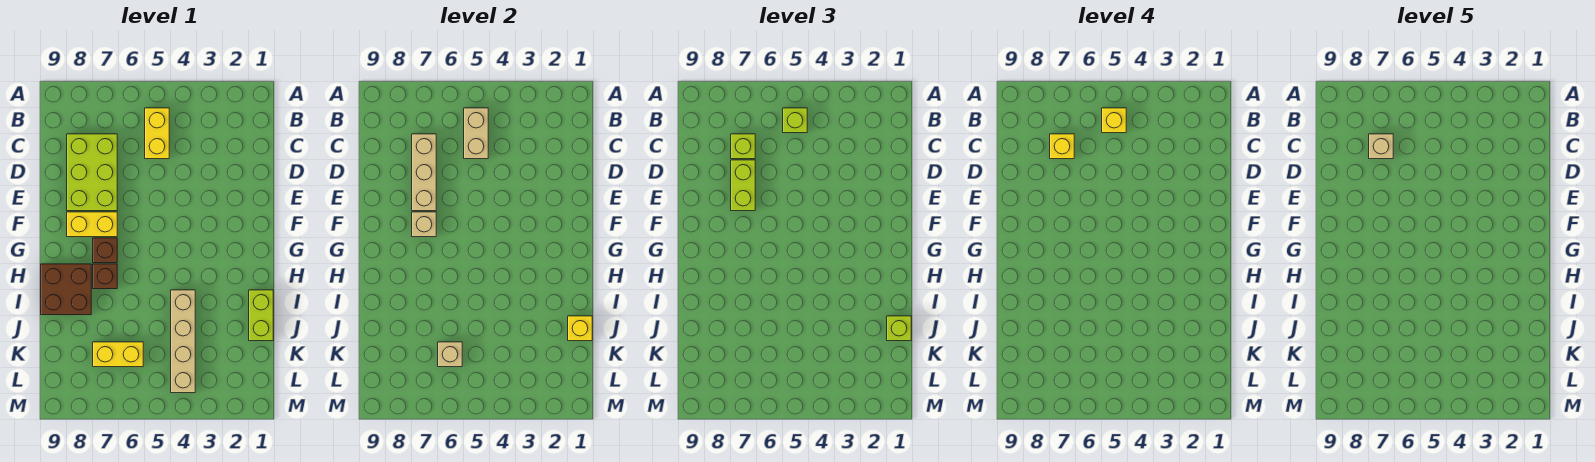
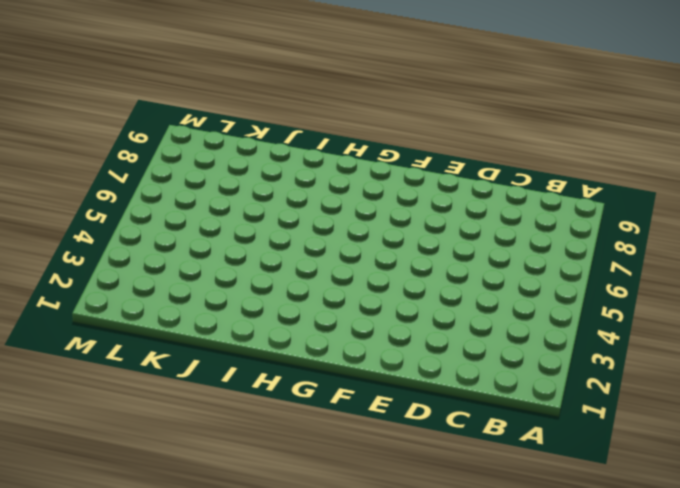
none -> yellow brick B5:C5 level 1
none -> lime brick C7:E8 level 1
none -> yellow brick F7:F8 level 1

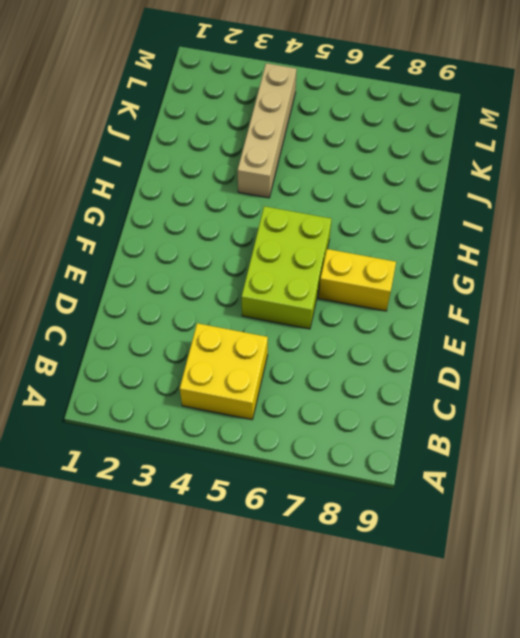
yellow brick B4:C5 level 1 -> yellow brick B5:C5 level 1
lime brick E5:G6 level 1 -> lime brick C7:E8 level 1
none -> brown brick G7 level 1
none -> brown brick H7 level 1
none -> brown brick H8:I9 level 1

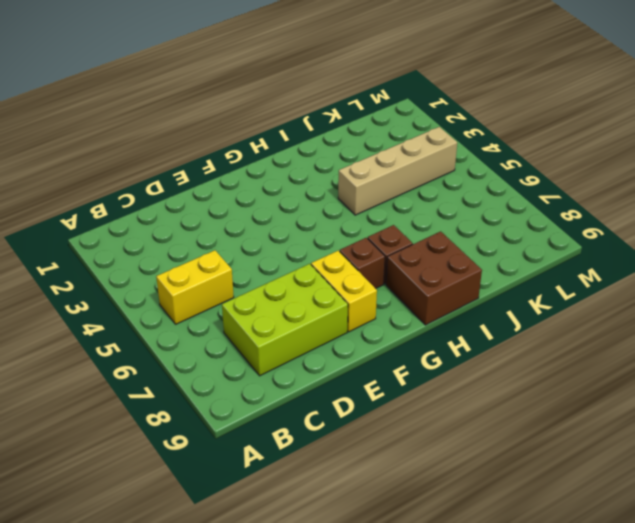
none -> lime brick I1:J1 level 1
none -> yellow brick K6:K7 level 1
none -> tan brick B5:C5 level 2

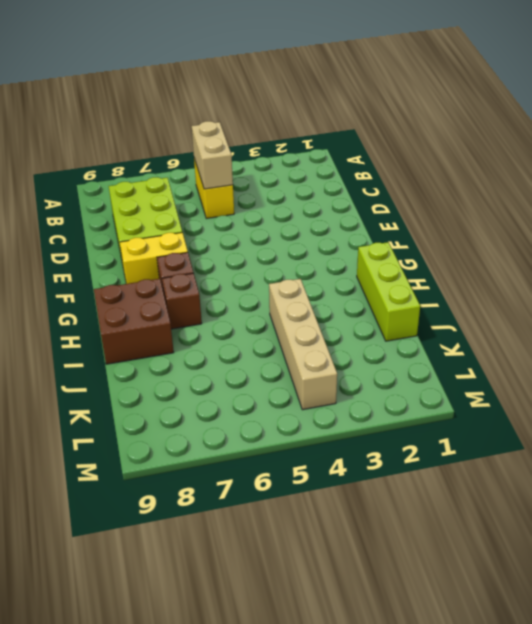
lime brick H1:J1 level 1 -> lime brick I1:J1 level 1
none -> yellow brick K6:K7 level 1
none -> tan brick C7:E7 level 2
none -> tan brick F7 level 2

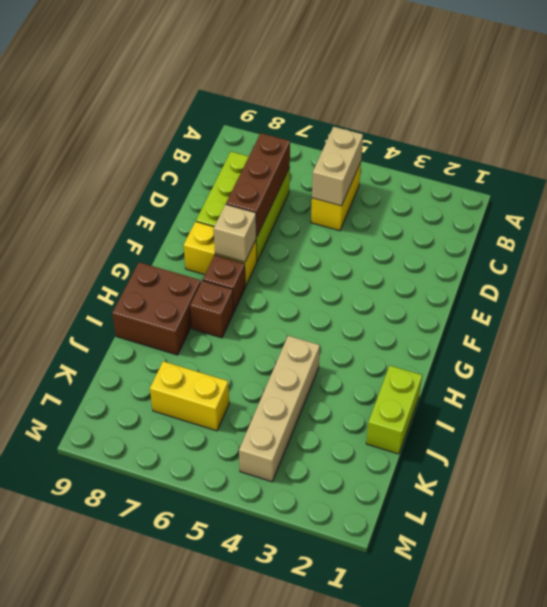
brown brick C7:E7 level 2 -> tan brick C7:E7 level 2
none -> yellow brick J1 level 2
none -> tan brick K6 level 2
none -> lime brick B5 level 3

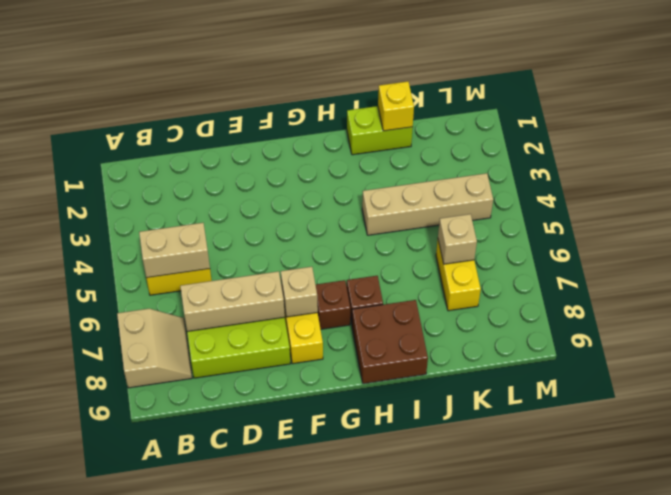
tan slope A7:B8 level 1 top A -> none
none -> lime brick B5 level 3
none -> lime brick C7 level 3
none -> lime brick D7:E7 level 3

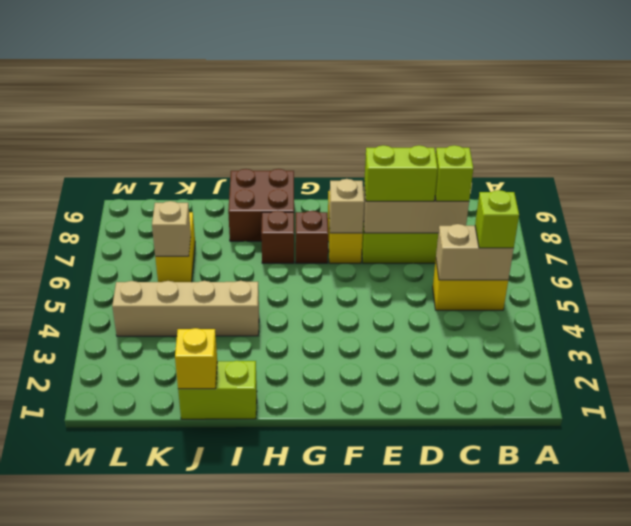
none -> lime brick J1 level 3
none -> yellow brick B5 level 4
none -> yellow brick C7 level 4

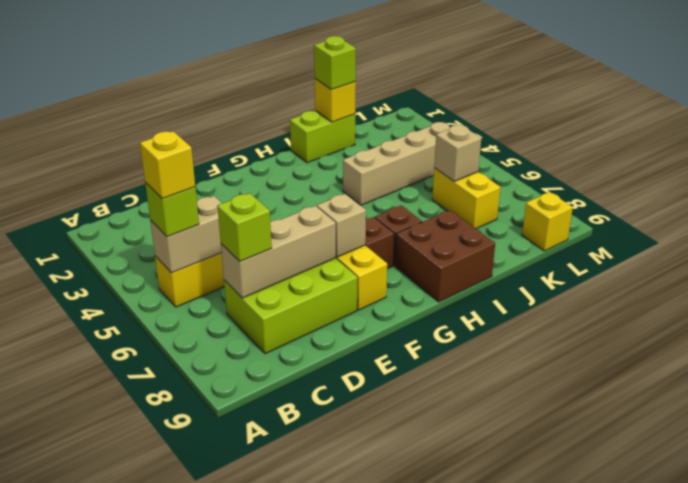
yellow brick L9 level 1 -> yellow brick C7 level 4
none -> lime brick D7:E7 level 3
none -> tan brick C7 level 5

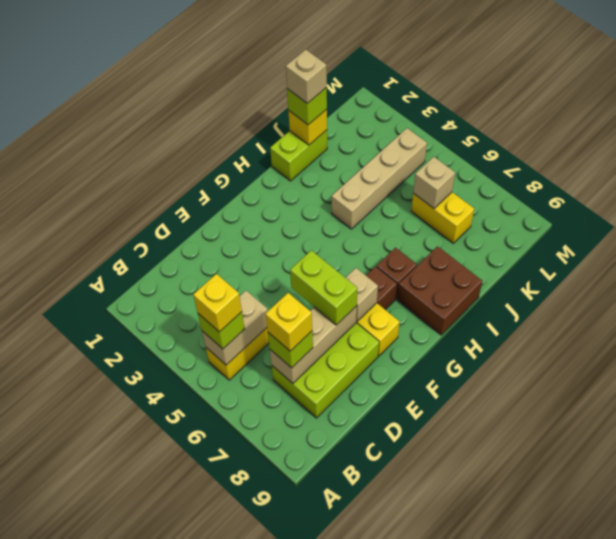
lime brick E6:E7 level 3 -> lime brick D7:E7 level 3
tan brick J1 level 4 -> tan brick C7 level 5

